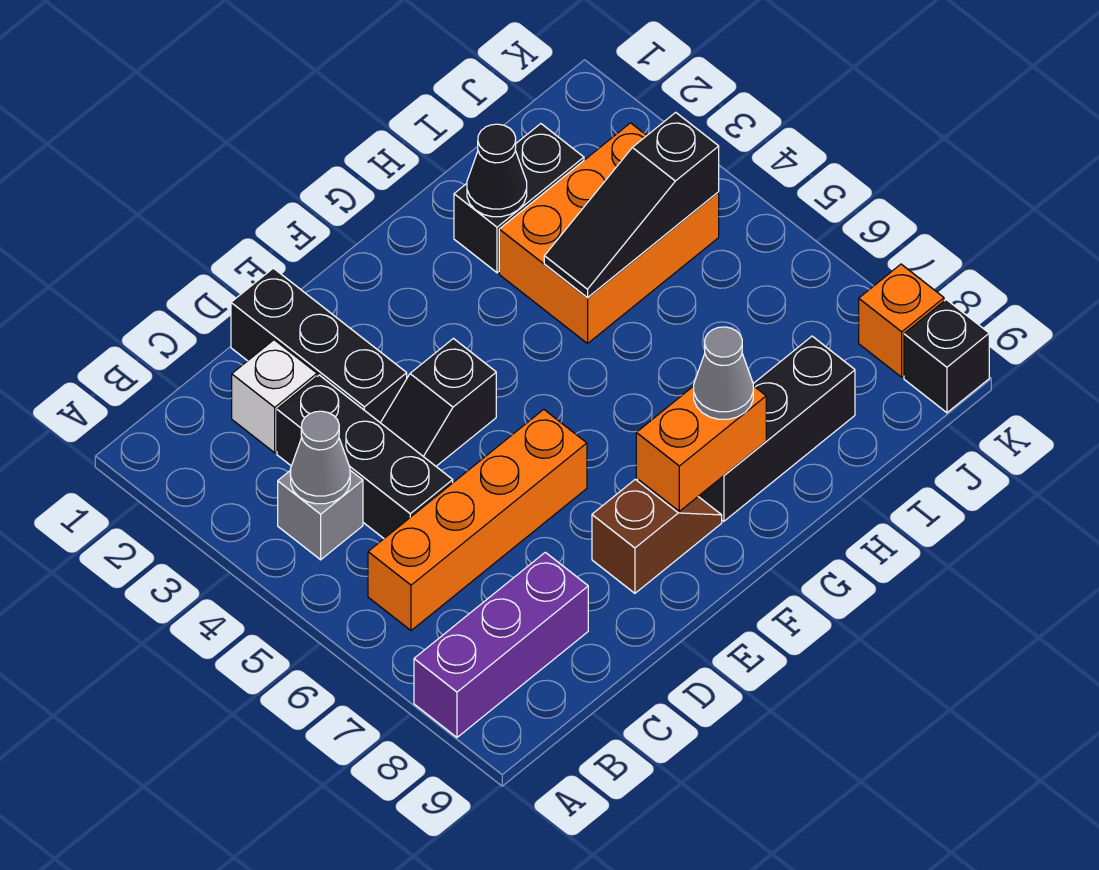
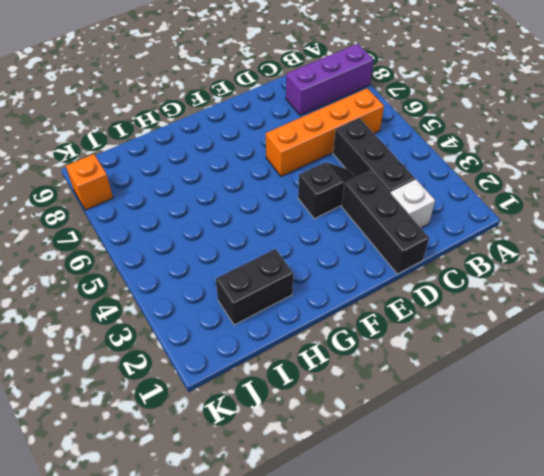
none -> grey brick B4 level 1
none -> brown slope E8:F8 level 1 top E
none -> black brick G8:I8 level 1

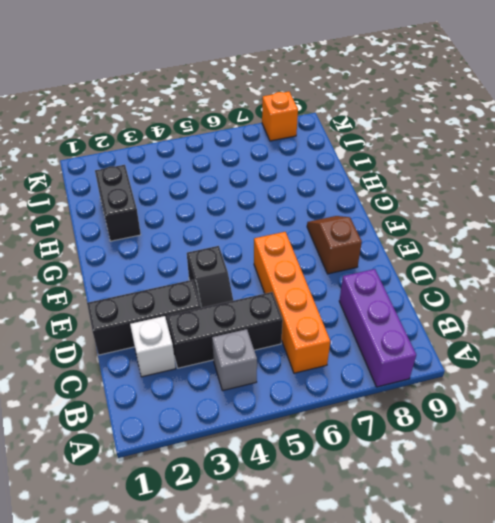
none -> black brick G8:I8 level 1
none -> orange brick H3:J4 level 1
none -> black brick K9 level 1

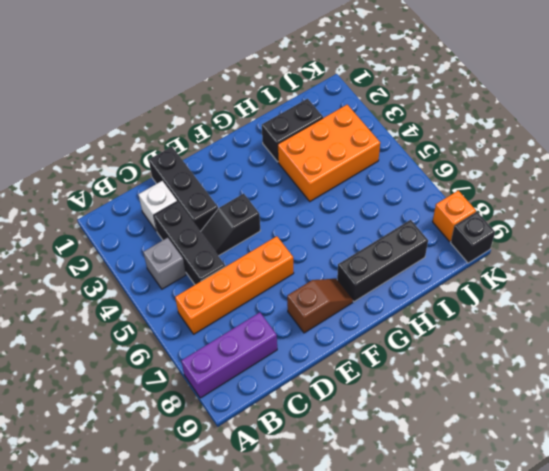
none -> grey cone B4 level 2
none -> orange brick F8:G8 level 2
none -> black cone H2 level 2

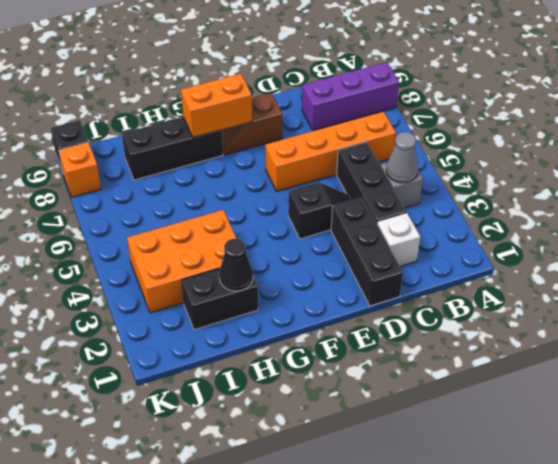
none -> black slope H4:J4 level 2 top J
none -> grey cone G8 level 3

